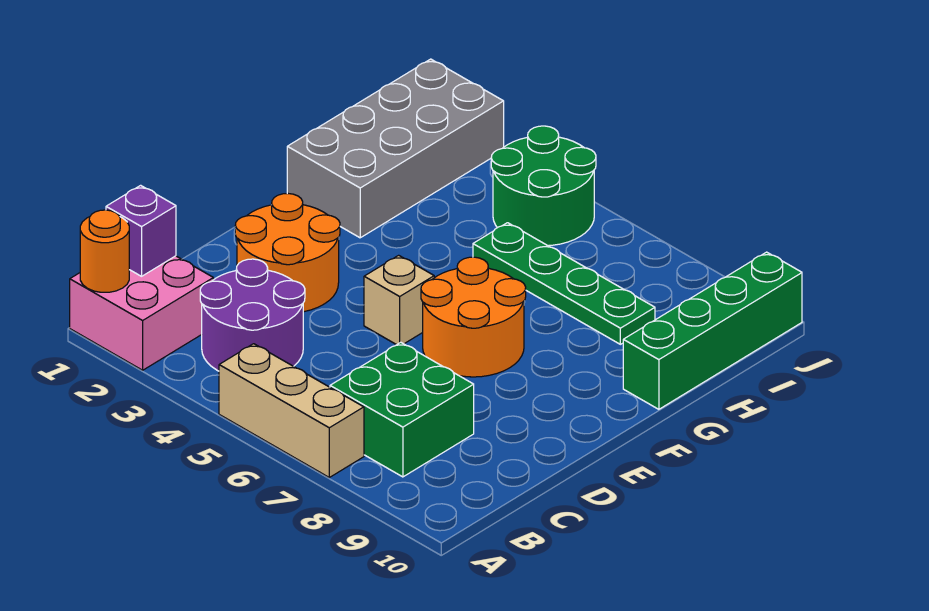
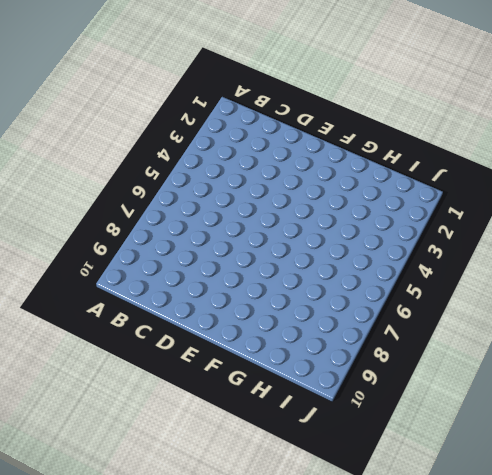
none -> pink brick A1:B2 level 1
none -> tan brick A5:A7 level 1
none -> purple round brick B3:C4 level 1

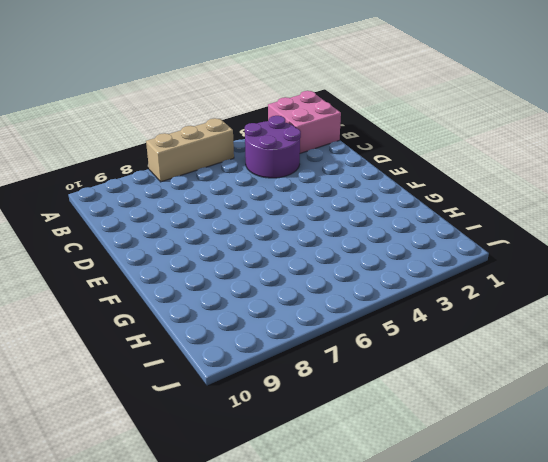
none -> green brick B7:C8 level 1
none -> orange round brick D2:E3 level 1
none -> tan brick E5 level 1

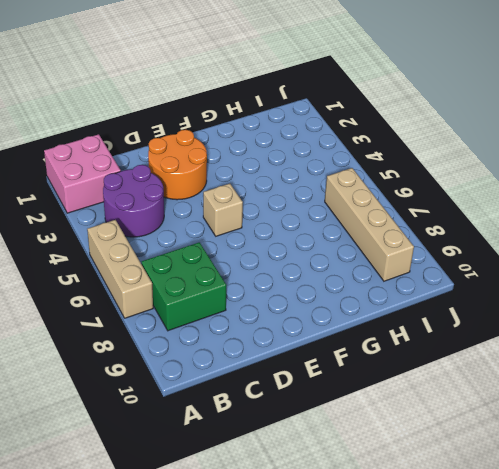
tan brick I6:I9 level 1 -> none
none -> orange round brick E6:F7 level 1
none -> grey brick G1:J2 level 1
none -> green brick G10:J10 level 1

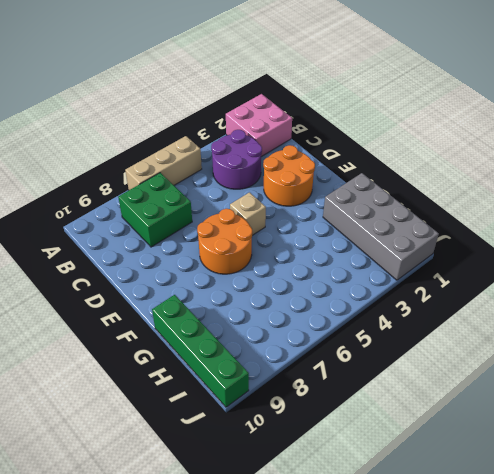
none -> green plate H5:H8 level 1
none -> green round brick I4:J5 level 1
none -> orange round brick A1 level 2

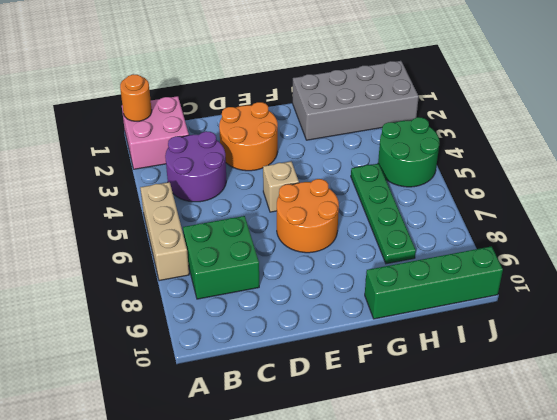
none -> purple brick B1 level 2

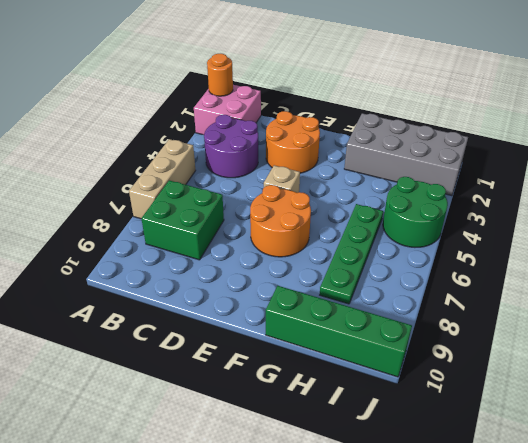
none -> purple brick B1 level 2

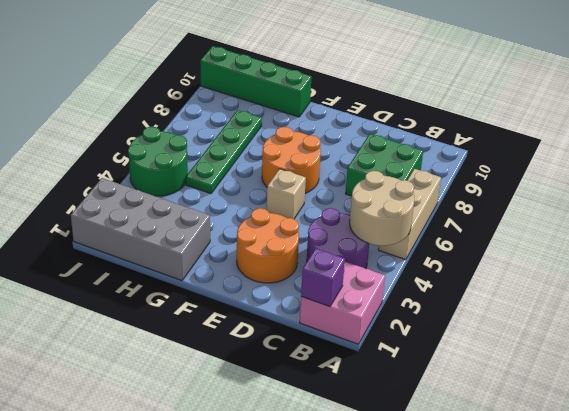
tan round brick A4:B5 level 2 -> none
none -> orange round brick A1 level 2

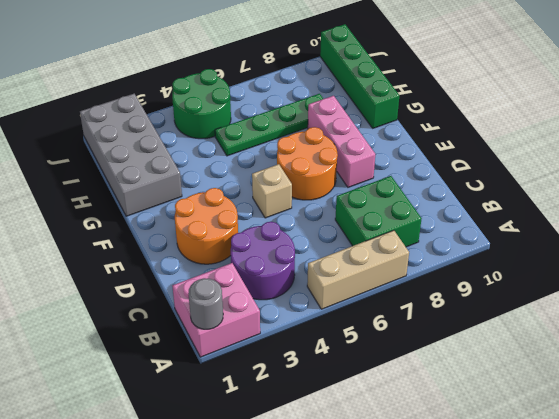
grey round brick A1 level 2 -> orange round brick A1 level 2
pink brick E8:G8 level 1 -> none
none -> purple brick B1 level 2

